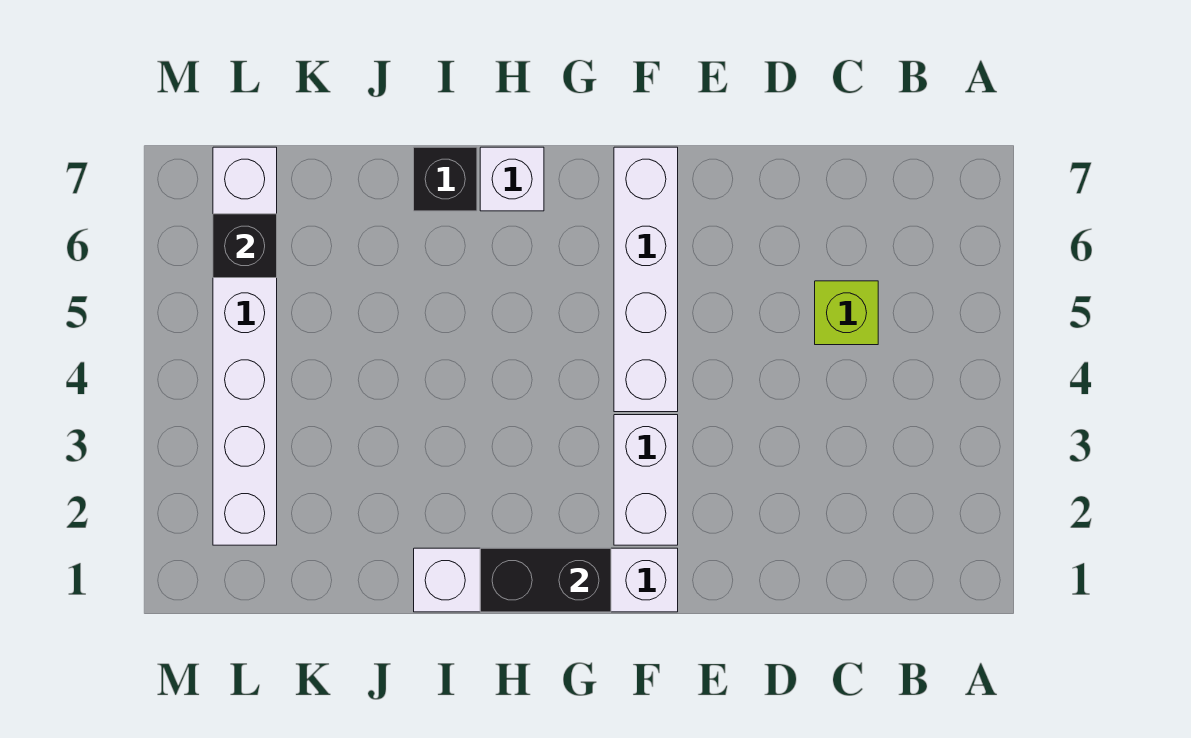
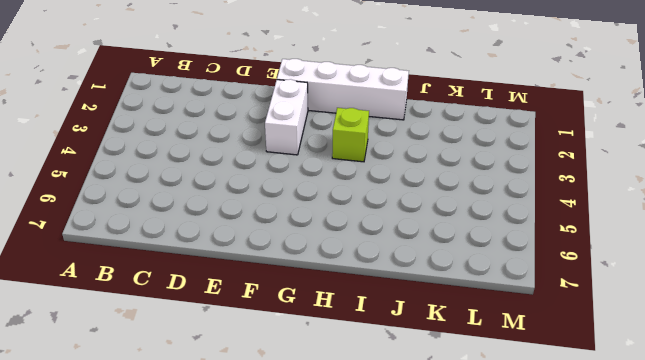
lime brick H3 level 1 -> lime brick C5 level 1
none -> white brick F4:F7 level 1
none -> white brick H7 level 1

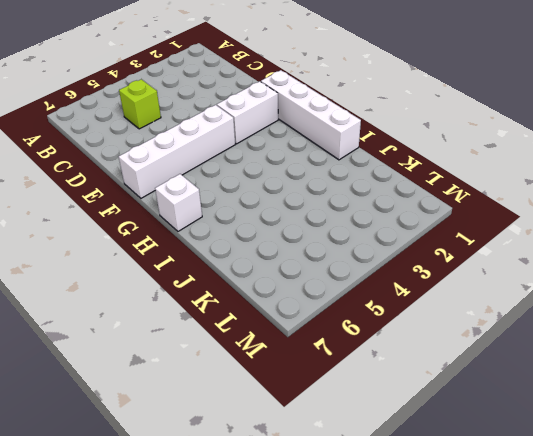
none -> black brick I7 level 1
none -> white brick L2:L7 level 1

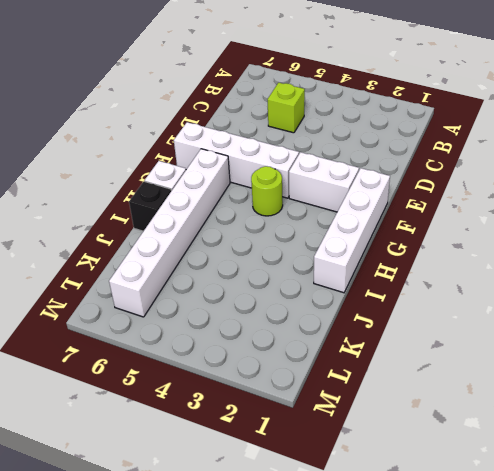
lime round brick G4 level 1 -> none
white brick G6:L6 level 1 -> white brick L2:L7 level 1
none -> black brick G1:H1 level 2
none -> black brick L6 level 2

